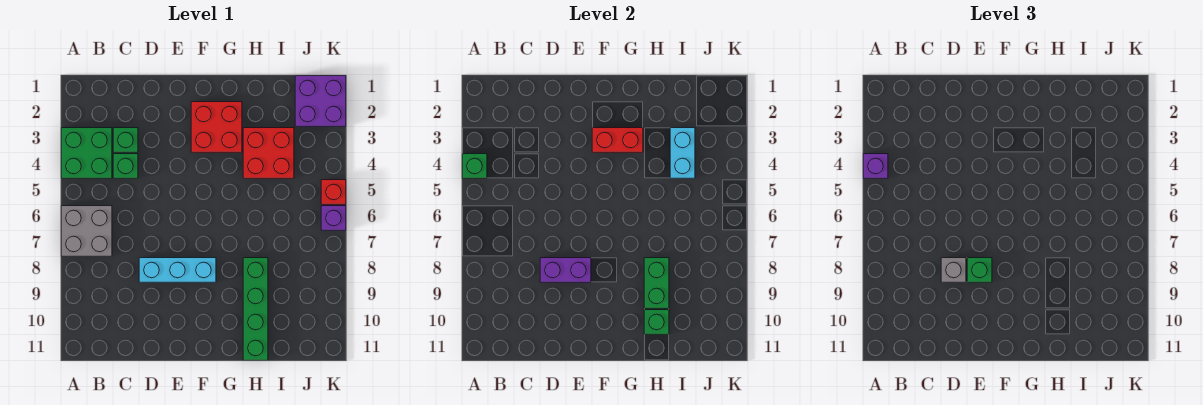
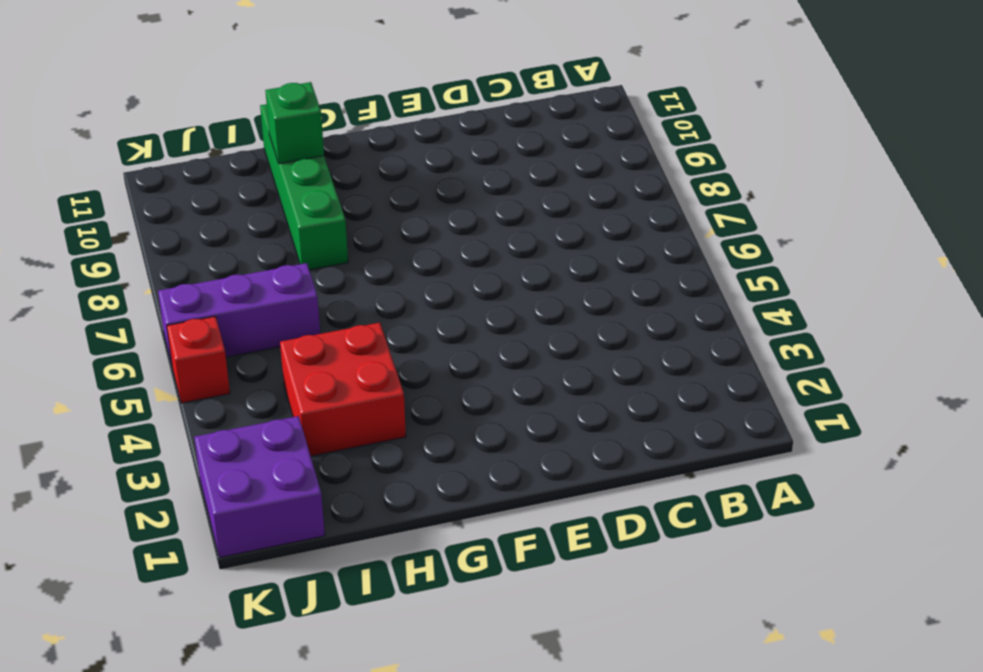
purple brick I6:K6 level 1 -> purple brick K6 level 1
none -> green brick A3:B4 level 1
none -> grey brick A6:B7 level 1
none -> green brick C3 level 1

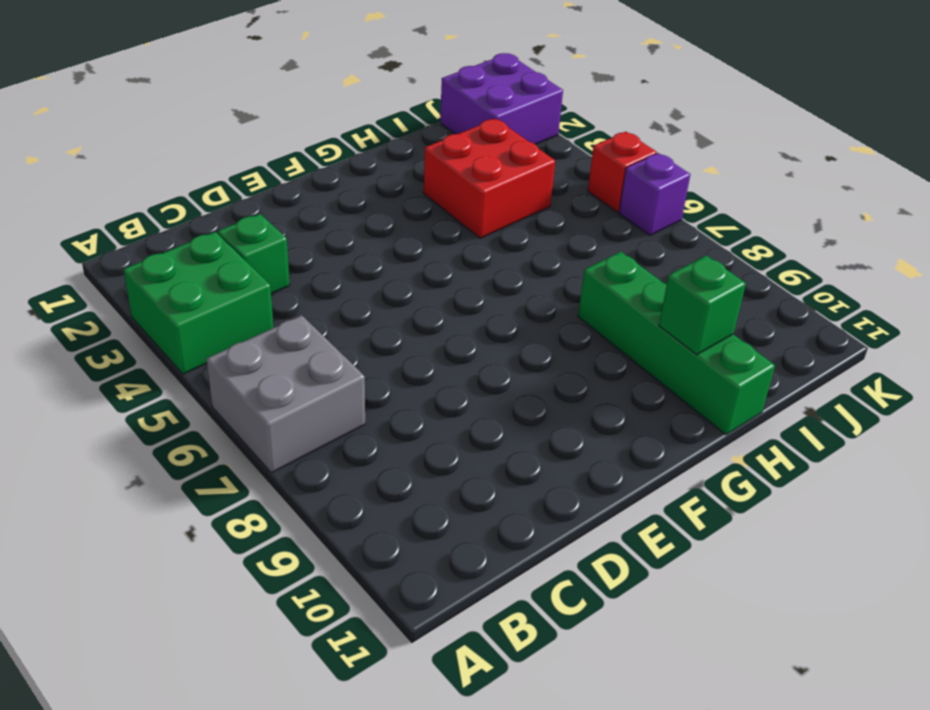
none -> green brick C4 level 1
none -> cyan brick D8:F8 level 1
none -> red brick F2:G3 level 1

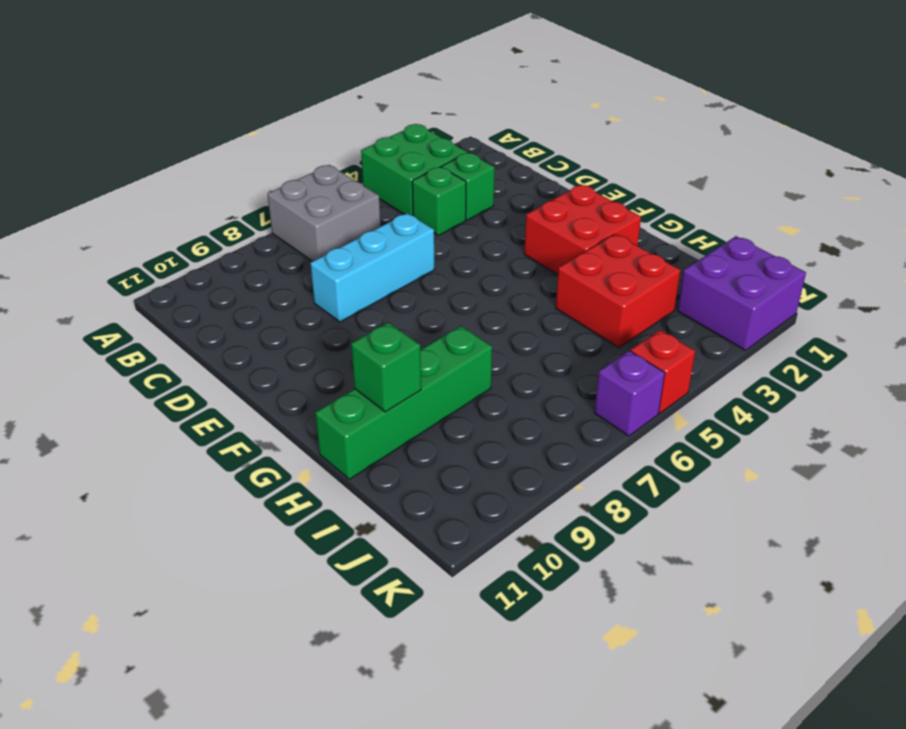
cyan brick D6:D8 level 1 -> cyan brick D8:F8 level 1
none -> green brick A4 level 2
none -> purple brick D8:E8 level 2
none -> red brick F3:G3 level 2

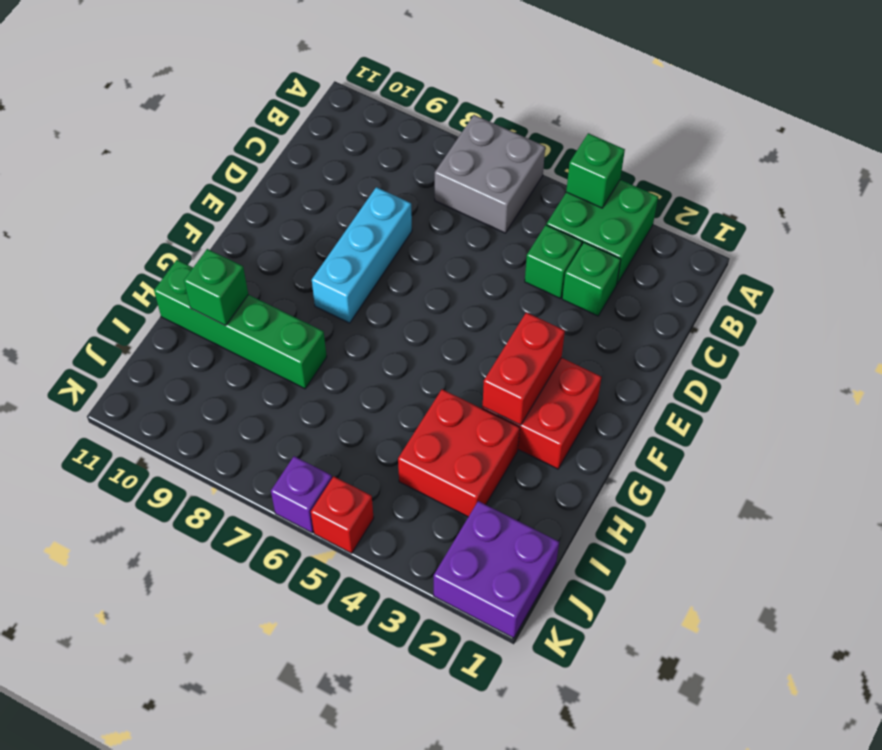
none -> purple brick D8:E8 level 2
none -> green brick H8:H9 level 2
none -> cyan brick I3:I4 level 2

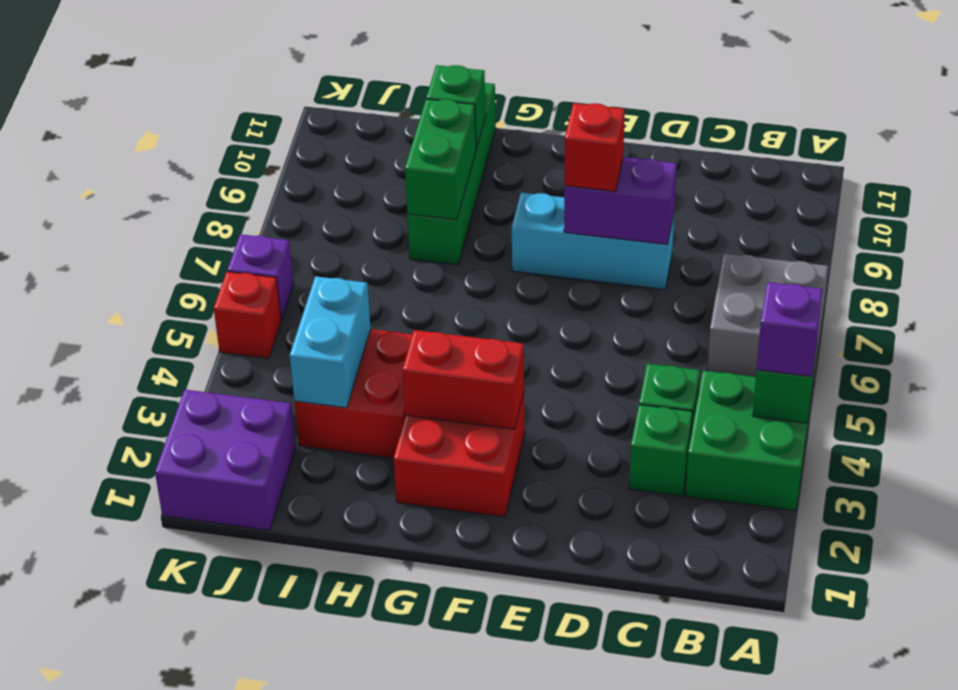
red brick E8 level 3 -> green brick E8 level 3
none -> grey brick D8 level 3

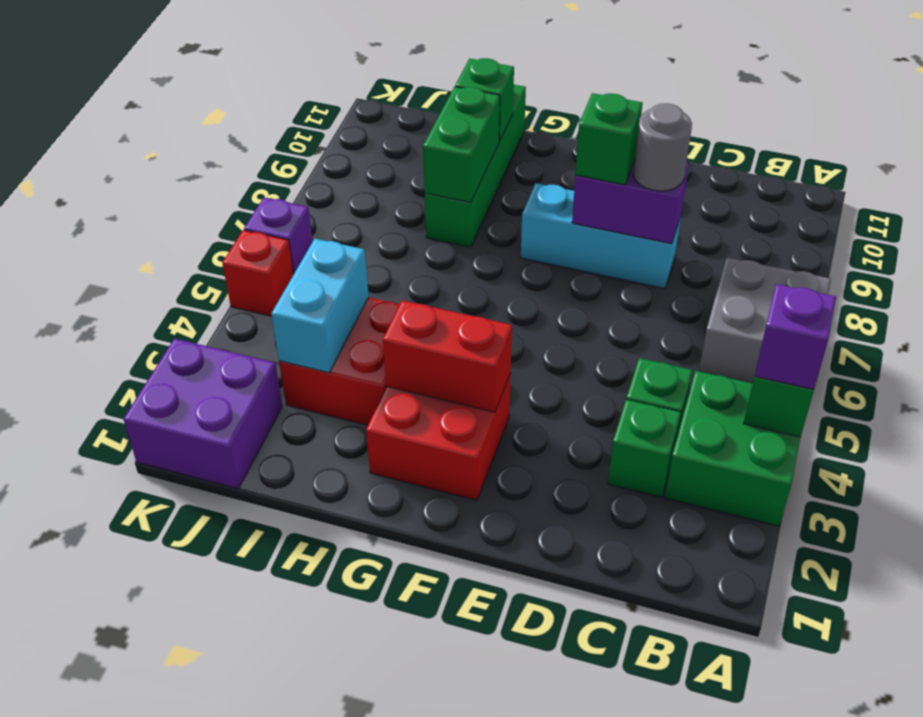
grey round brick D8 level 3 -> grey brick D8 level 3

